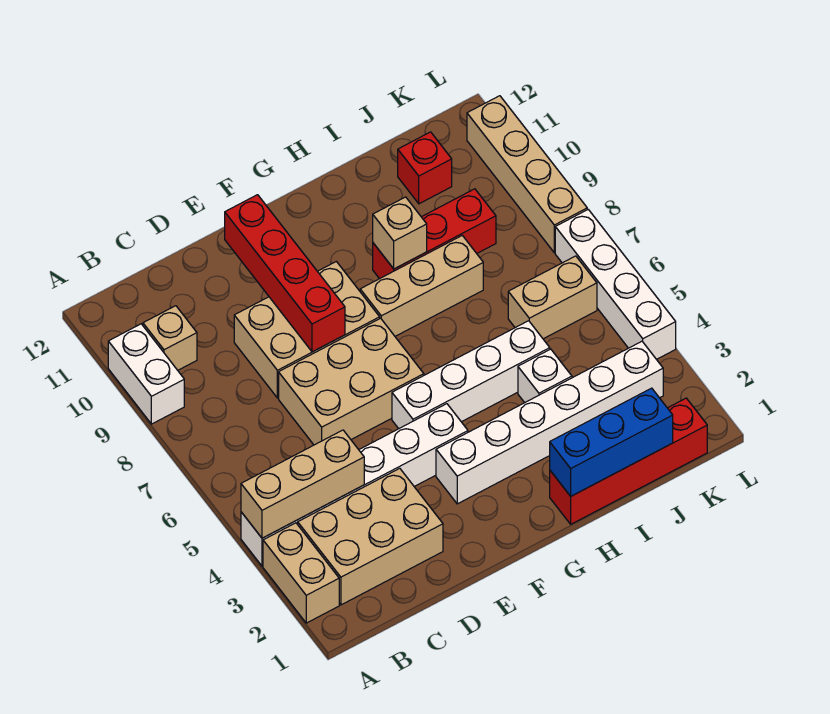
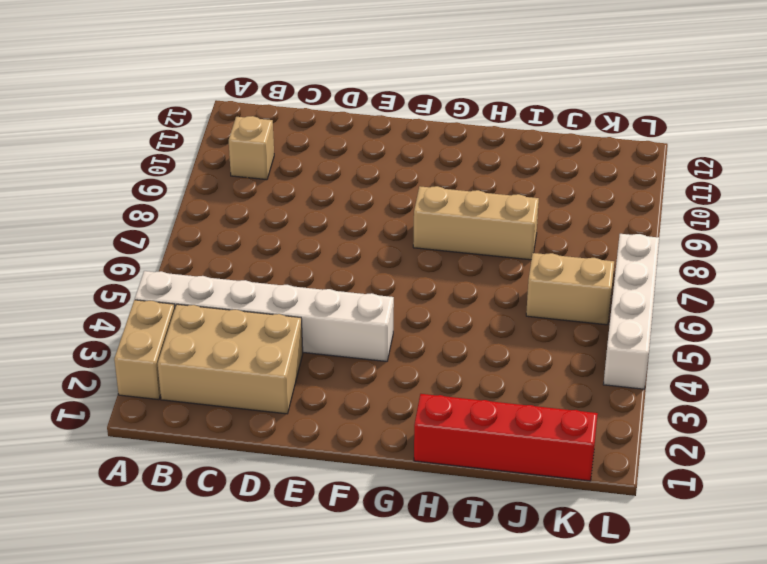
none -> white brick A9:A10 level 1
none -> tan brick D6:F7 level 1
none -> tan brick D8:F9 level 1

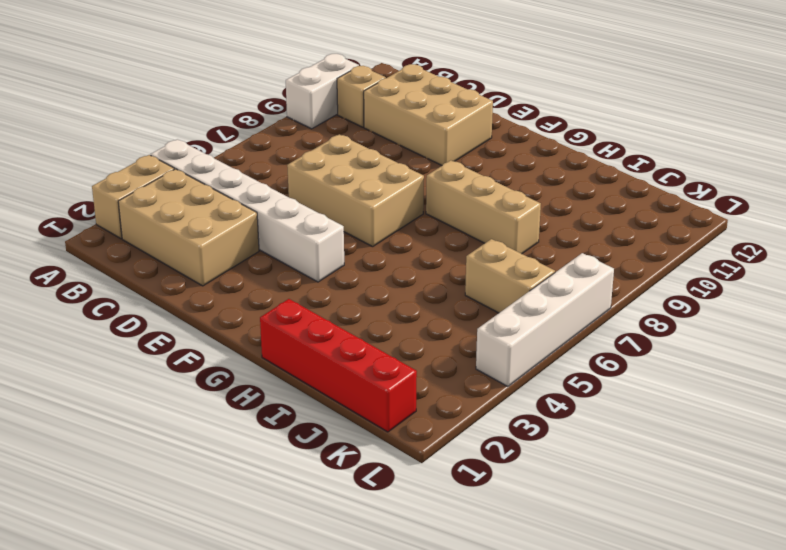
tan brick C10:E11 level 1 -> tan brick D8:F9 level 1
none -> white brick F3:K3 level 1
none -> white brick F5:I5 level 1
none -> red brick H9:J9 level 1

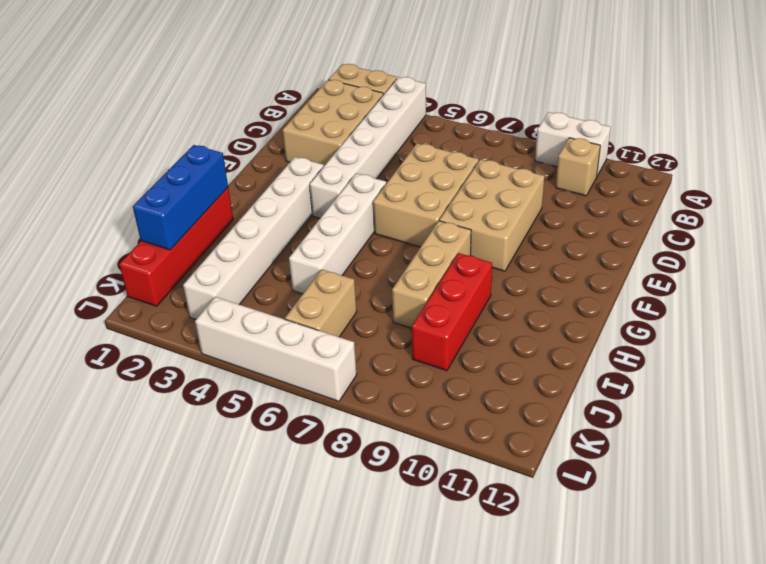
none -> white brick I4 level 1
none -> red brick J11 level 1
none -> tan brick L8:L11 level 1

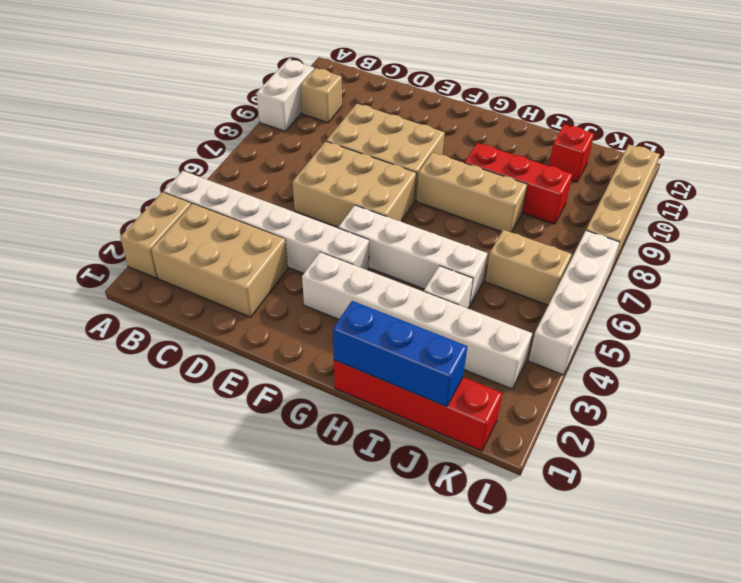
none -> tan brick A4:C4 level 2
none -> red brick E8:E11 level 2
none -> tan brick H9 level 2

